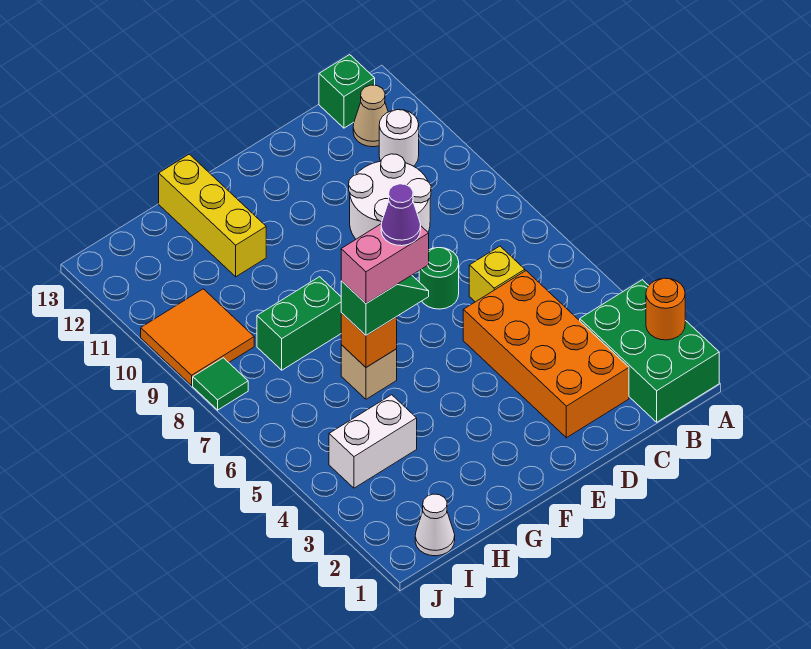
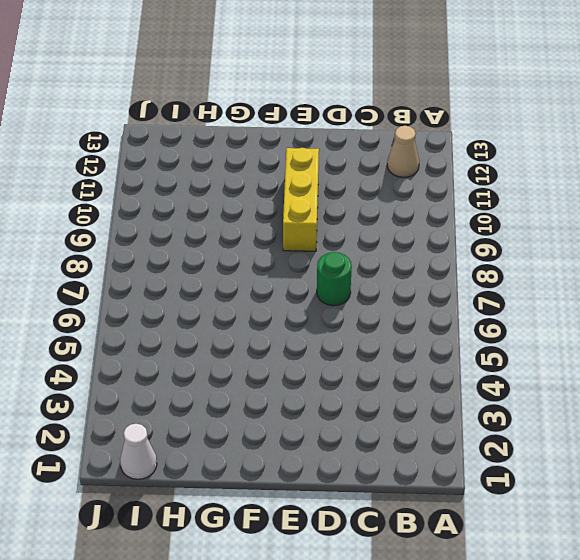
yellow brick E9:E11 level 1 -> yellow brick G11:G13 level 1
none -> green brick A1:B3 level 1
none -> white round brick B11 level 1
none -> green brick B13 level 1

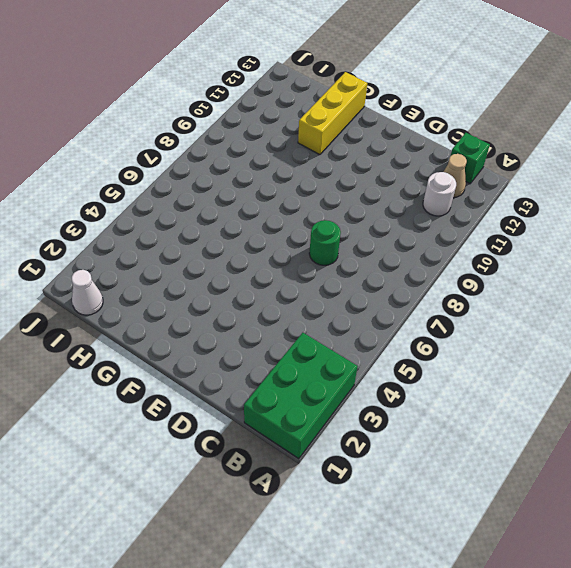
none -> orange brick C2:D5 level 1
none -> yellow brick C6 level 1
none -> white round brick C9:D10 level 1

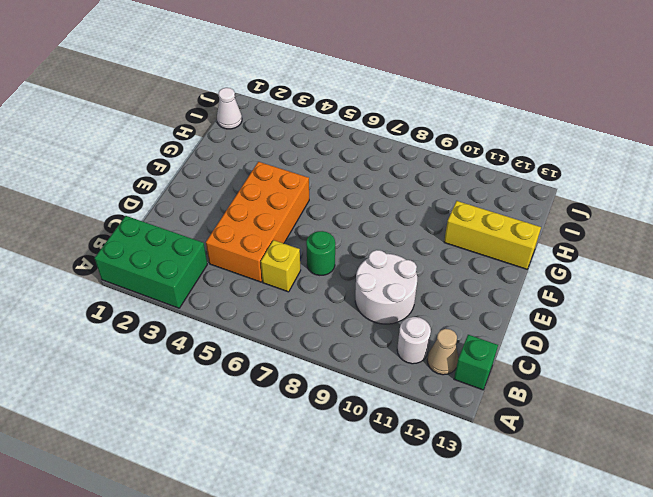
orange brick C4:F5 level 1 -> orange brick C2:D5 level 1
none -> tan brick G6 level 1
none -> green brick G8:H8 level 1
none -> white brick H4:I4 level 1

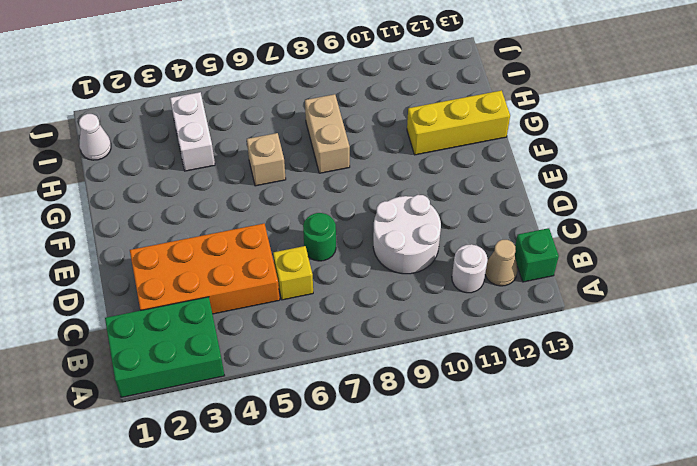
tan brick G8:H8 level 1 -> green brick G8:H8 level 1
none -> orange tile I9:J10 level 1
none -> green tile J8 level 1
none -> orange round brick A2 level 2

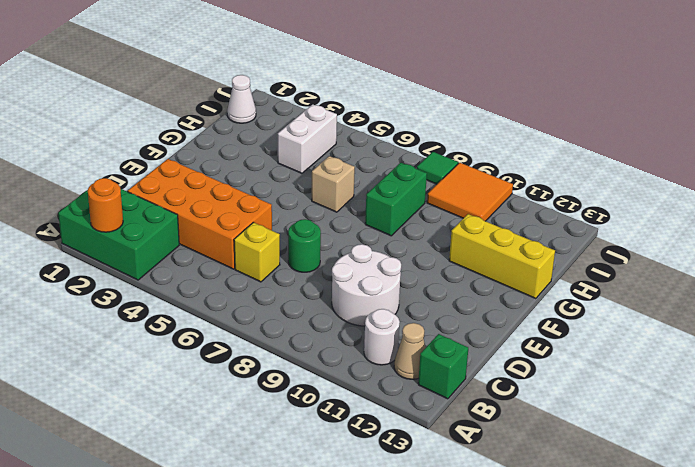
none -> orange brick G6 level 2
none -> green slope F6:G6 level 3 top G
none -> pink brick F6:G6 level 4

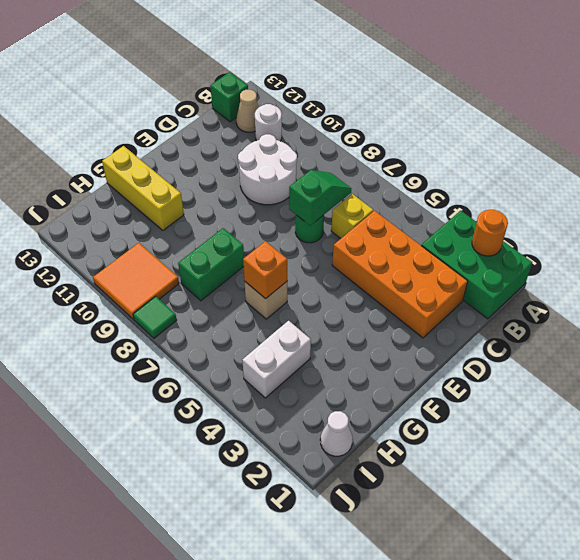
green slope C7:D7 level 2 top D -> green slope F6:G6 level 3 top G
none -> pink brick F6:G6 level 4
none -> purple cone F6 level 5

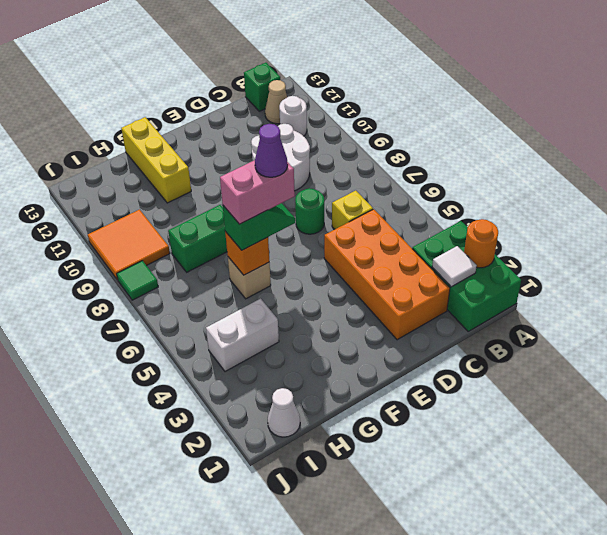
white tile B2 level 2 -> none

